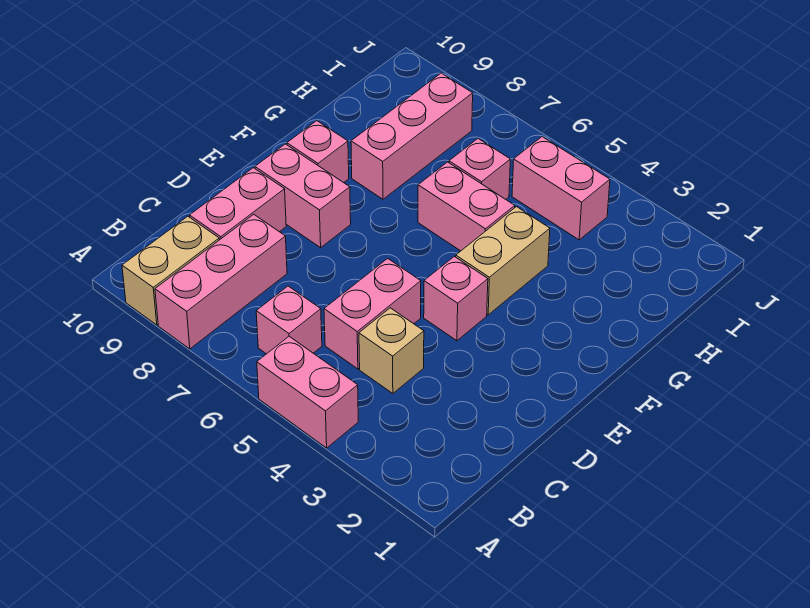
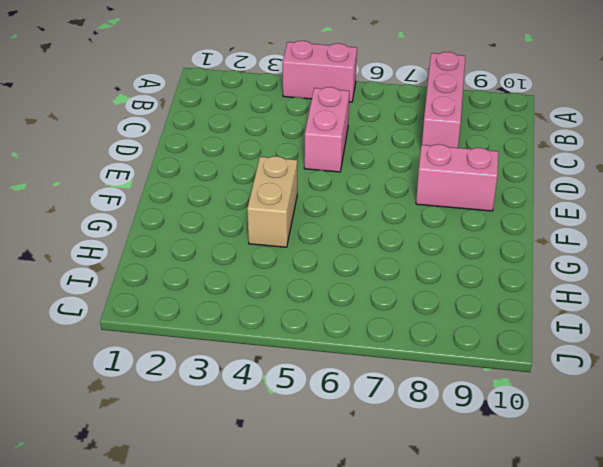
none -> tan brick A9:B9 level 1
none -> pink brick B6 level 1
none -> tan brick C4 level 1

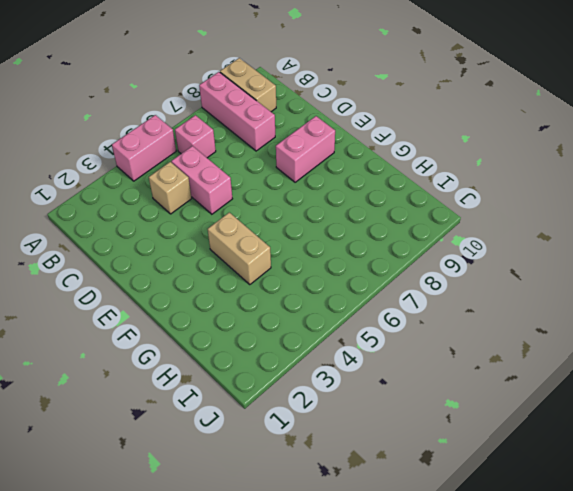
none -> pink brick C9:D9 level 1
none -> pink brick E4 level 1
none -> pink brick F9 level 1

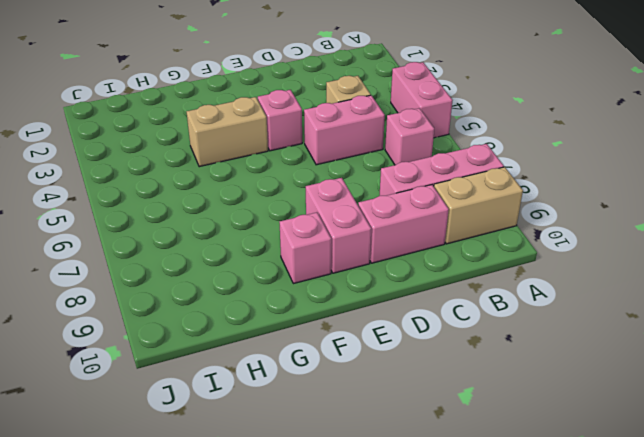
none -> pink brick G5:G6 level 1
none -> pink brick G8:I8 level 1
none -> pink brick H6 level 1

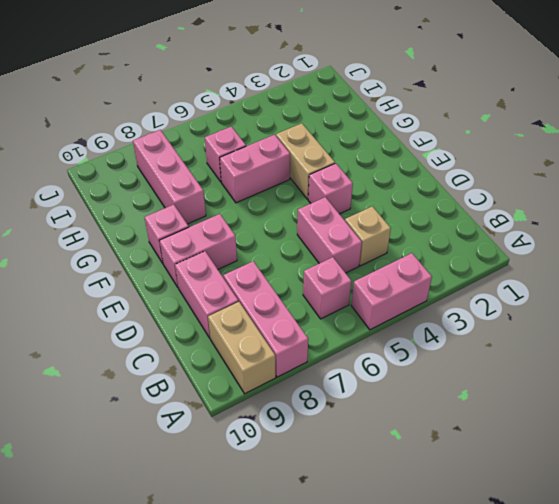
none -> pink brick I4:I5 level 1

